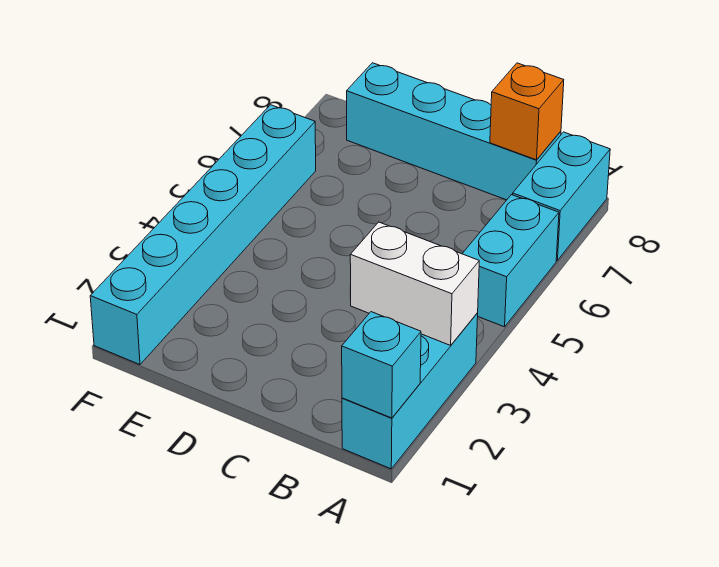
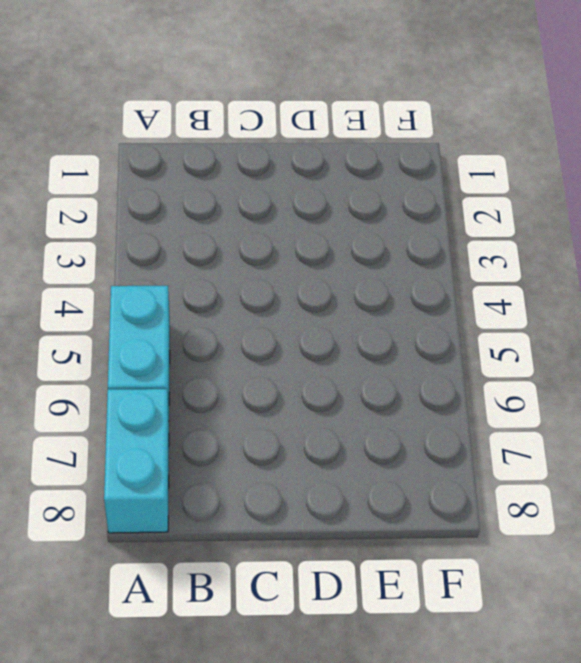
none -> cyan brick A1:A3 level 1
none -> cyan brick B8:E8 level 1

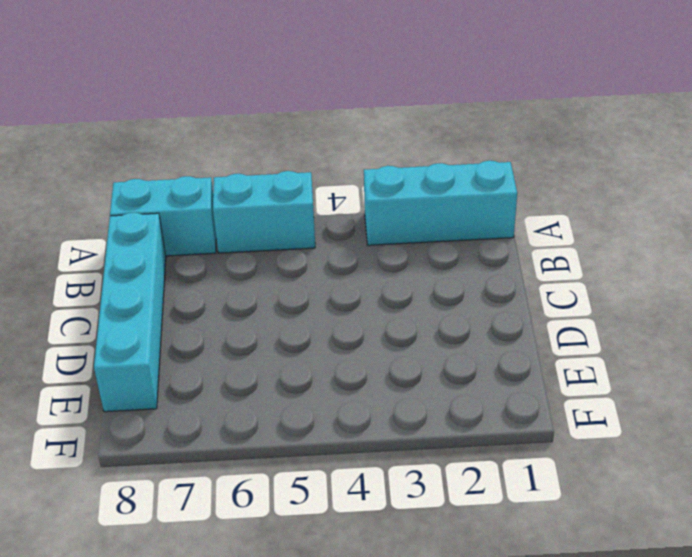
none -> cyan brick F1:F6 level 1
none -> cyan brick A1 level 2

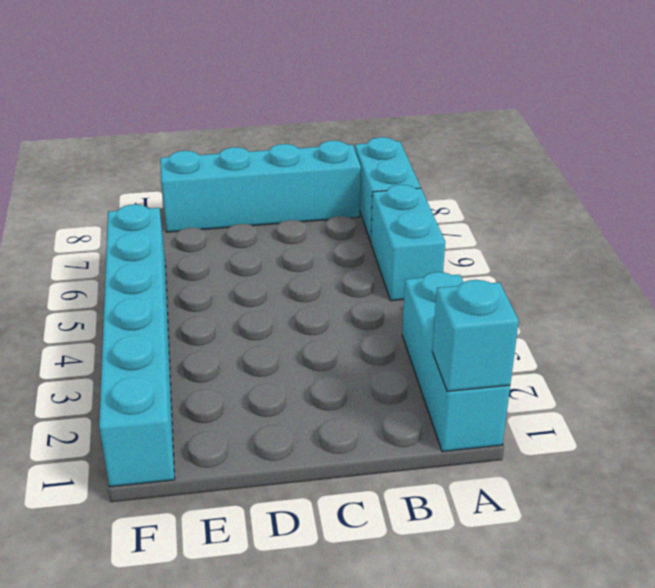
none -> white brick A3:B3 level 2
none -> orange brick B8 level 2

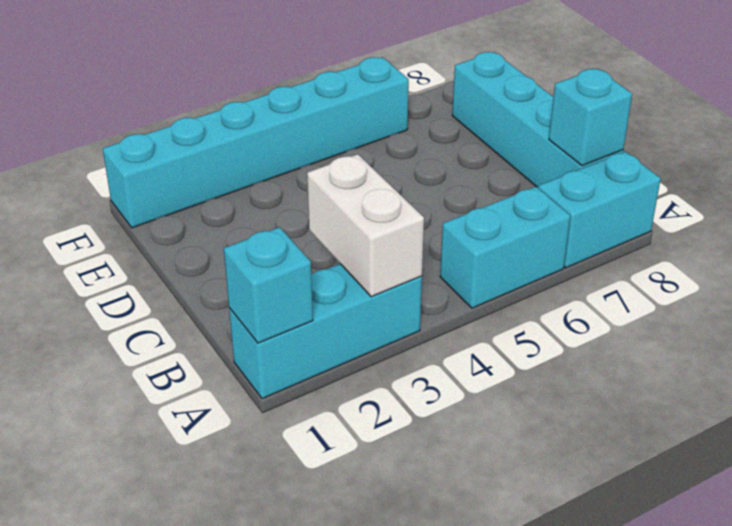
cyan brick B8 level 2 -> orange brick B8 level 2

